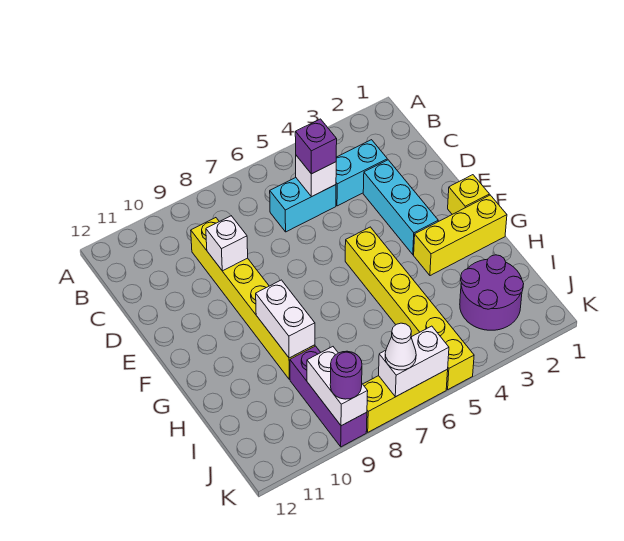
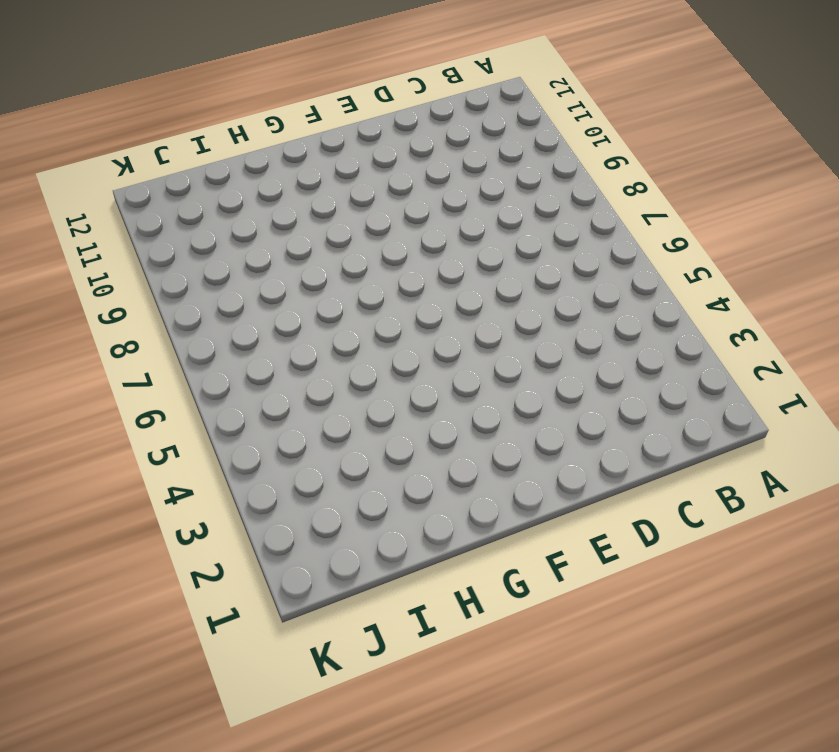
none -> cyan brick C3:C4 level 1
none -> cyan brick C5:C6 level 1
none -> yellow brick C9:H9 level 1

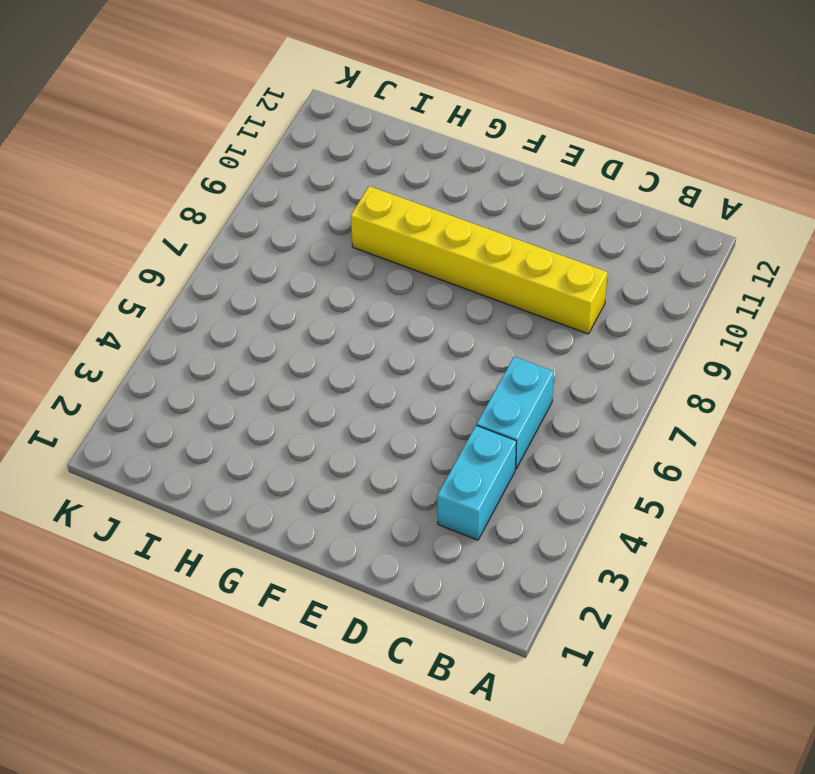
none -> cyan brick D3:F3 level 1
none -> yellow brick F1 level 1
none -> yellow brick F5:K5 level 1

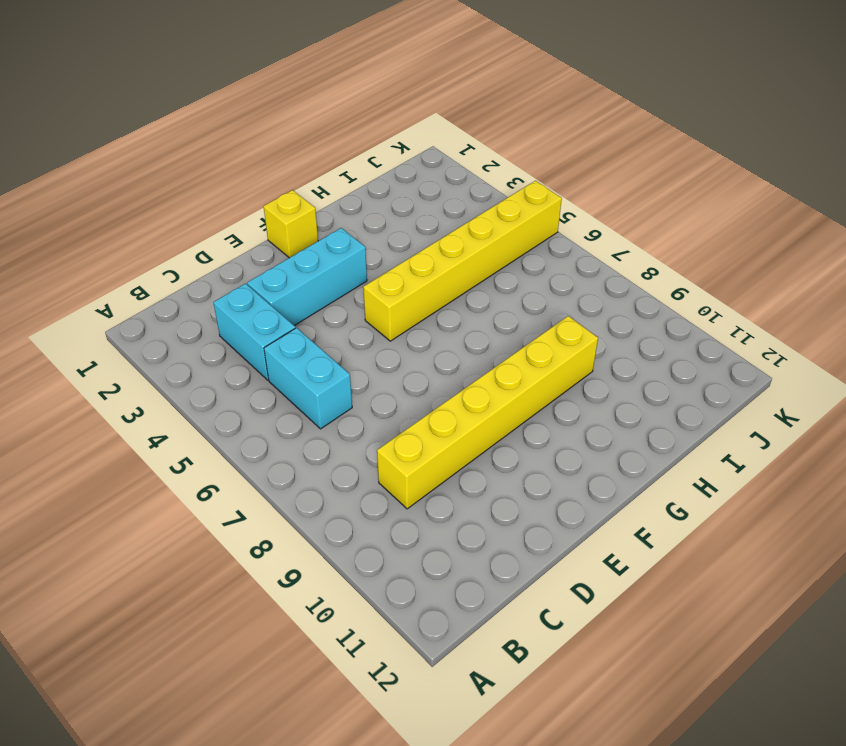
none -> yellow brick G1:G3 level 1
none -> purple round brick I2:J3 level 1
none -> purple brick I9:K9 level 1

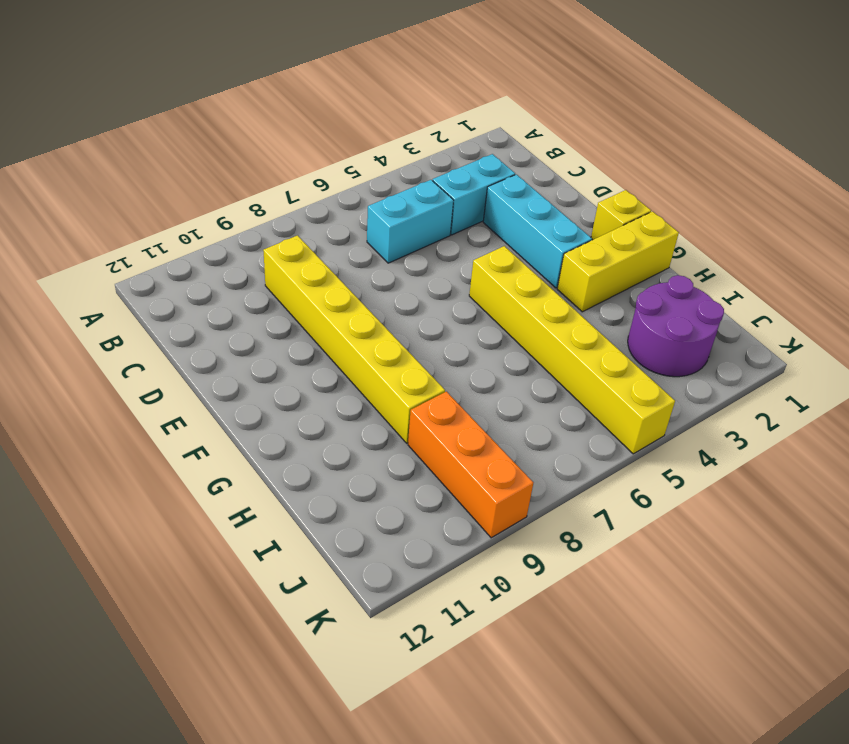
orange brick I9:K9 level 1 -> purple brick I9:K9 level 1
none -> yellow brick K6:K8 level 1
none -> white brick C5 level 2
none -> white brick D9 level 2

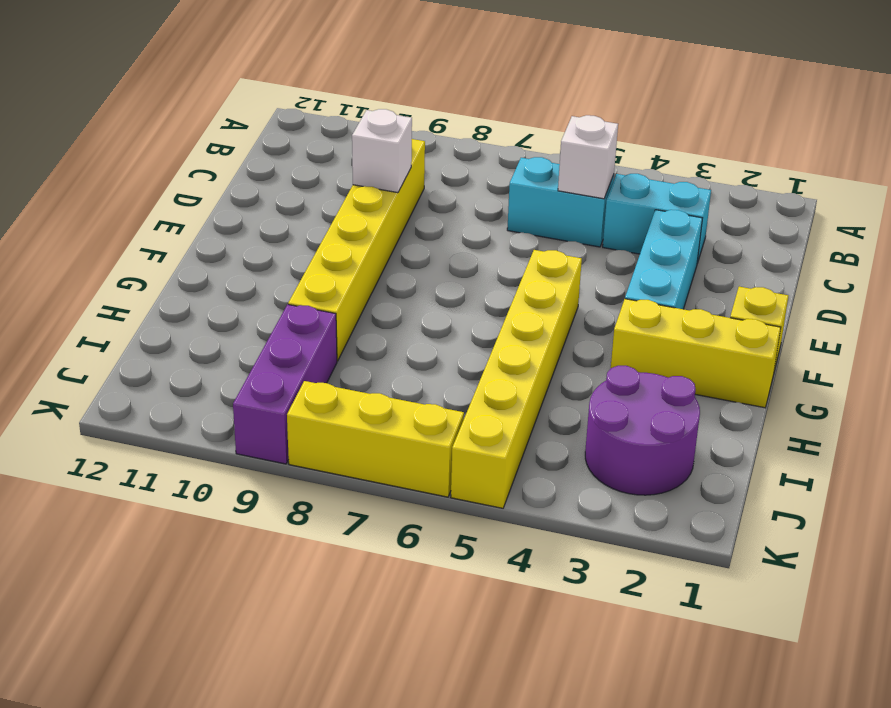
none -> white brick G9:H9 level 2
none -> white brick J9:K9 level 2
none -> white brick K6:K7 level 2

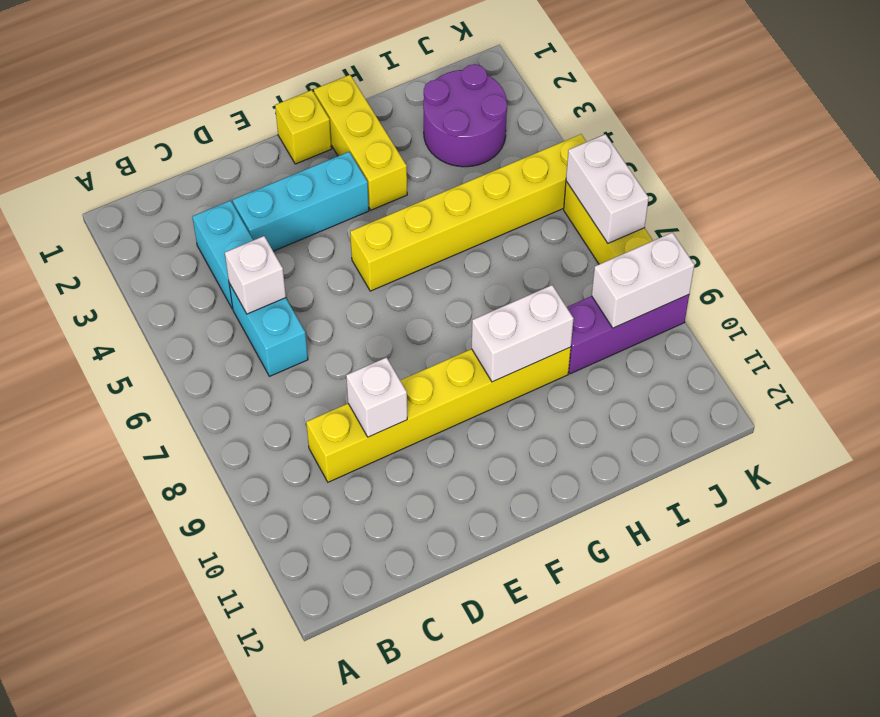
none -> purple brick C5 level 3
none -> white cone K7 level 3
none -> purple round brick K9 level 3

